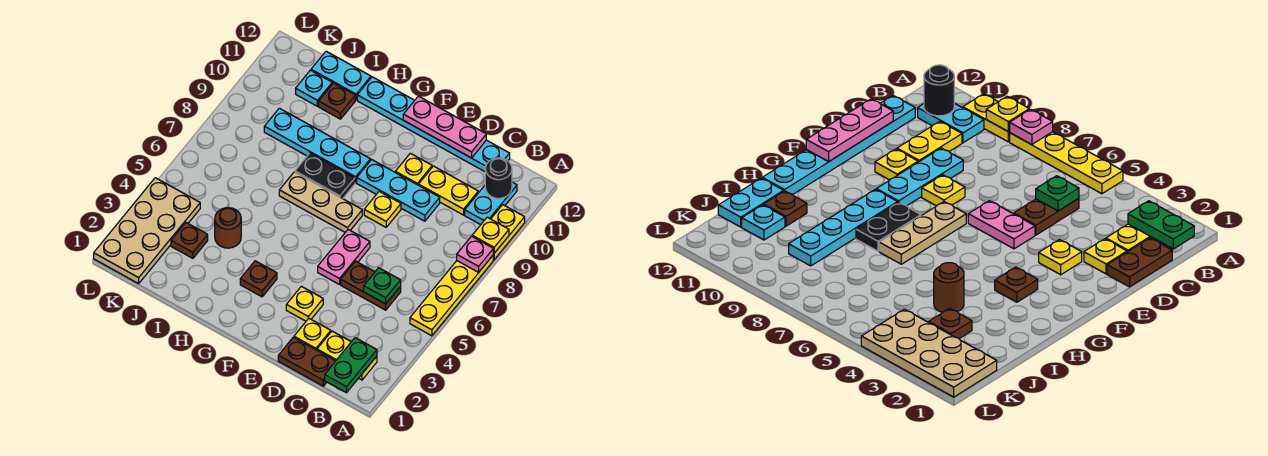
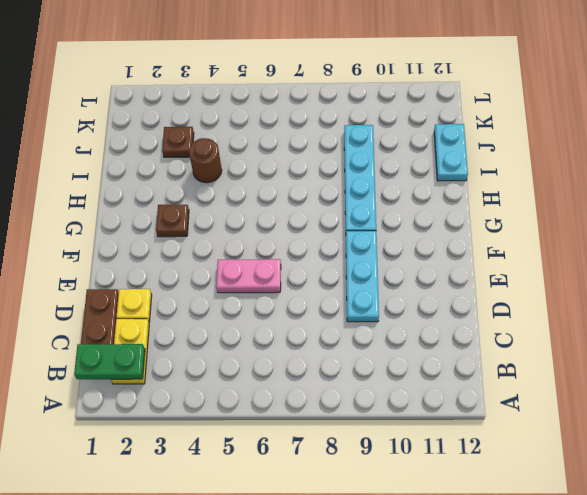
none -> yellow plate A5:A8 level 1
none -> yellow plate A9:A10 level 1
none -> cyan plate B10:B11 level 1
none -> brown plate C5:D5 level 1

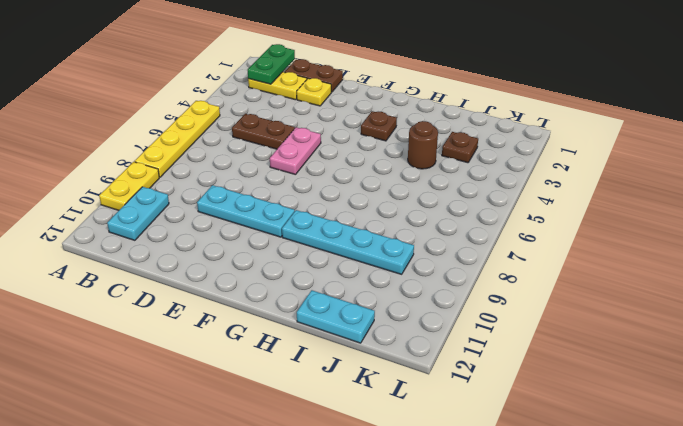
none -> yellow plate C10:D10 level 1
none -> cyan plate C12:H12 level 1
none -> yellow plate E3 level 1
none -> yellow plate E8 level 1

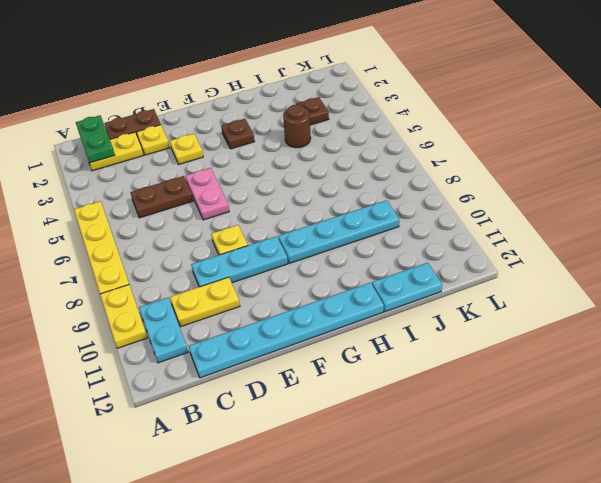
none -> yellow plate E10 level 1
none -> tan plate F7:H7 level 1
none -> black plate G8:H8 level 1
none -> brown plate I11 level 1

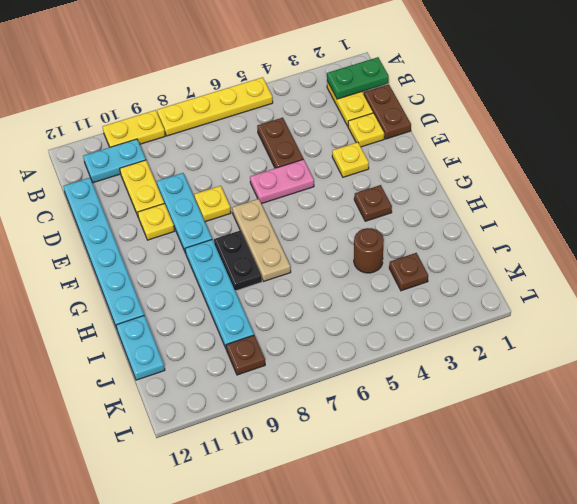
brown plate K9 level 1 -> brown plate I11 level 1
none -> cyan plate J11 level 1
none -> tan plate K1:L4 level 1
none -> pink plate A8 level 2
none -> yellow plate A9 level 2

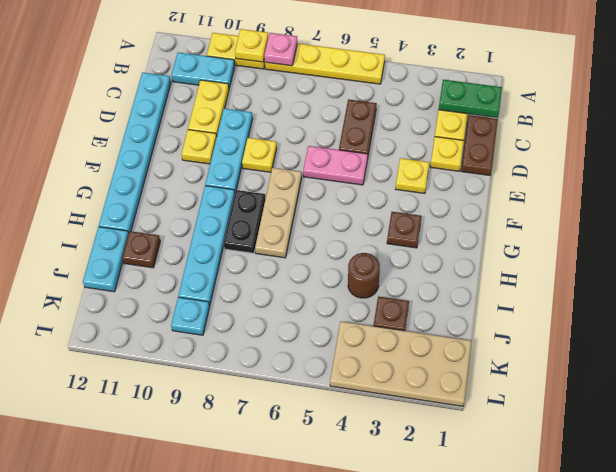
cyan plate K9 level 1 -> cyan plate J11 level 1
none -> black round brick B11 level 2
none -> green plate C5 level 2
none -> pink plate D12:F12 level 2

